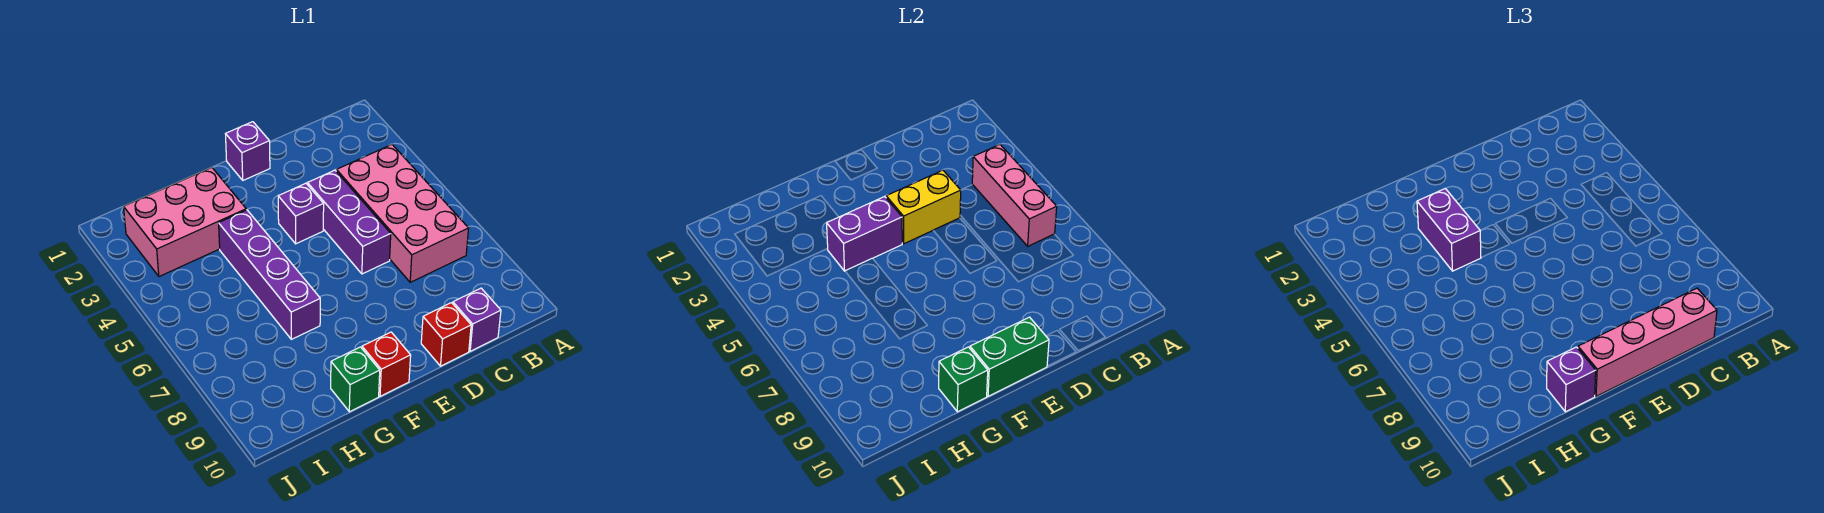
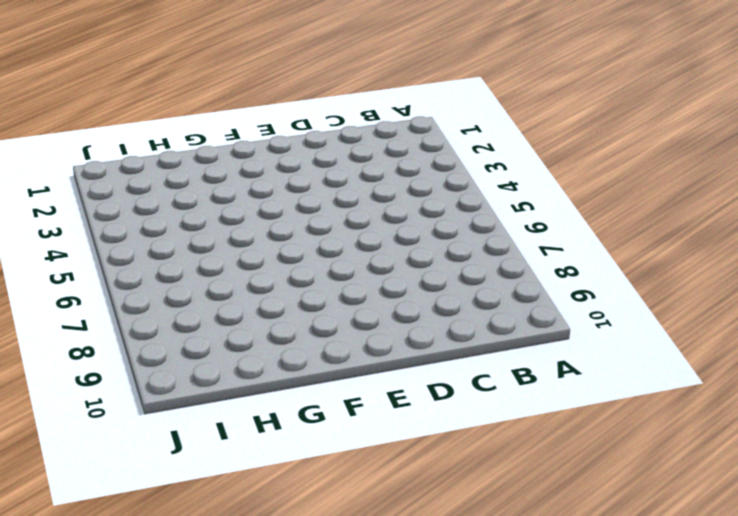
none -> pink brick B4:C7 level 1
none -> purple brick C10 level 1
none -> purple brick D4:D6 level 1

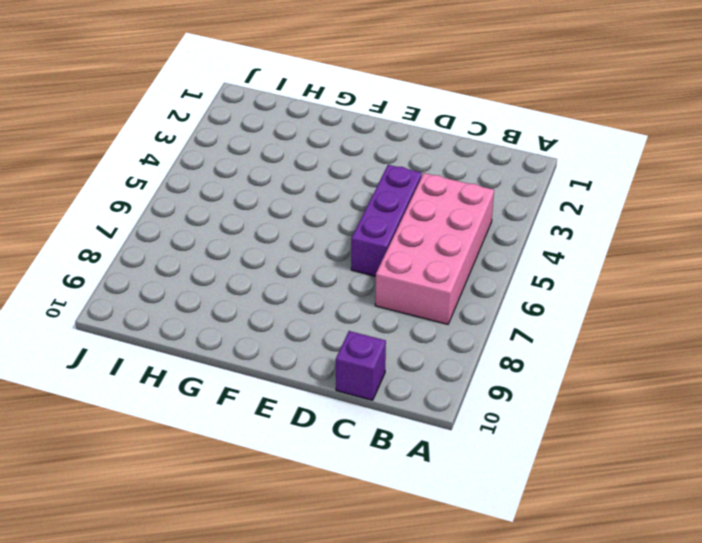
none -> red brick D10 level 1
none -> purple brick E1 level 1
none -> purple brick E4 level 1

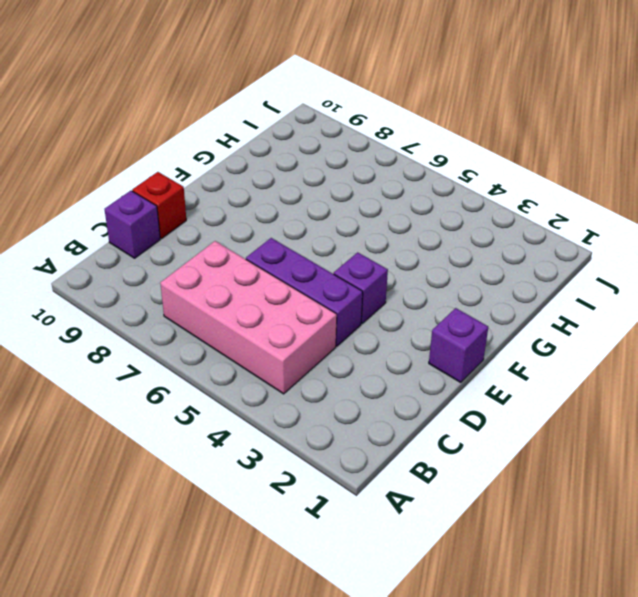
none -> red brick F10 level 1
none -> pink brick G2:I3 level 1
none -> purple brick G4:G7 level 1

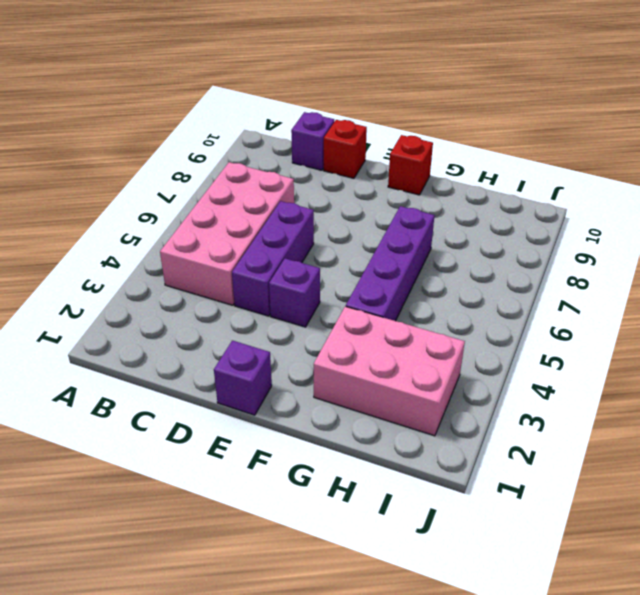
none -> green brick G10 level 1
none -> pink brick B4:B6 level 2
none -> yellow brick D4:E4 level 2

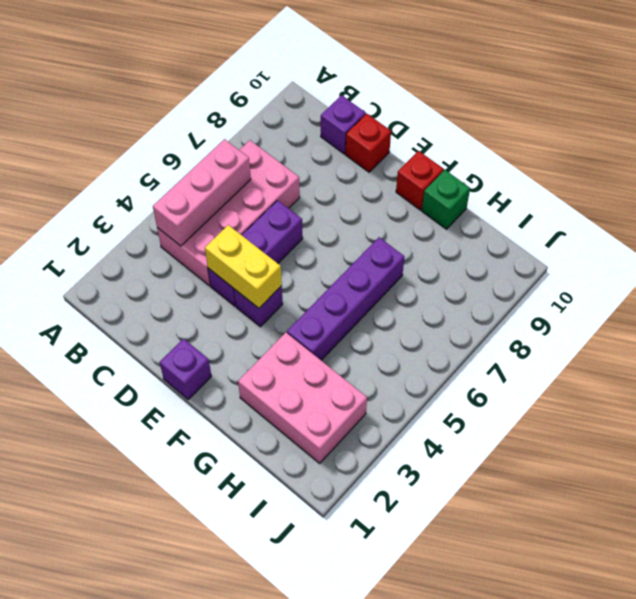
none -> green brick E10:F10 level 2
none -> purple brick F4:G4 level 2
none -> green brick G10 level 2

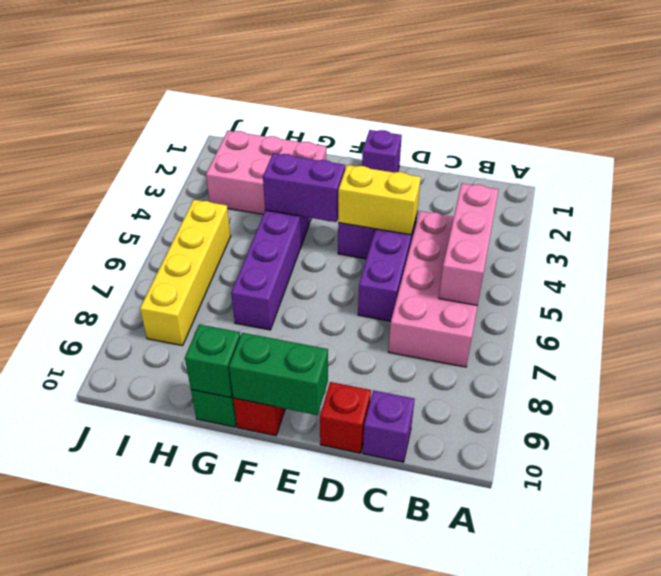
yellow brick I5:I8 level 1 -> none
none -> pink brick C10:F10 level 3
none -> purple brick G3:G4 level 3
none -> purple brick G10 level 3

